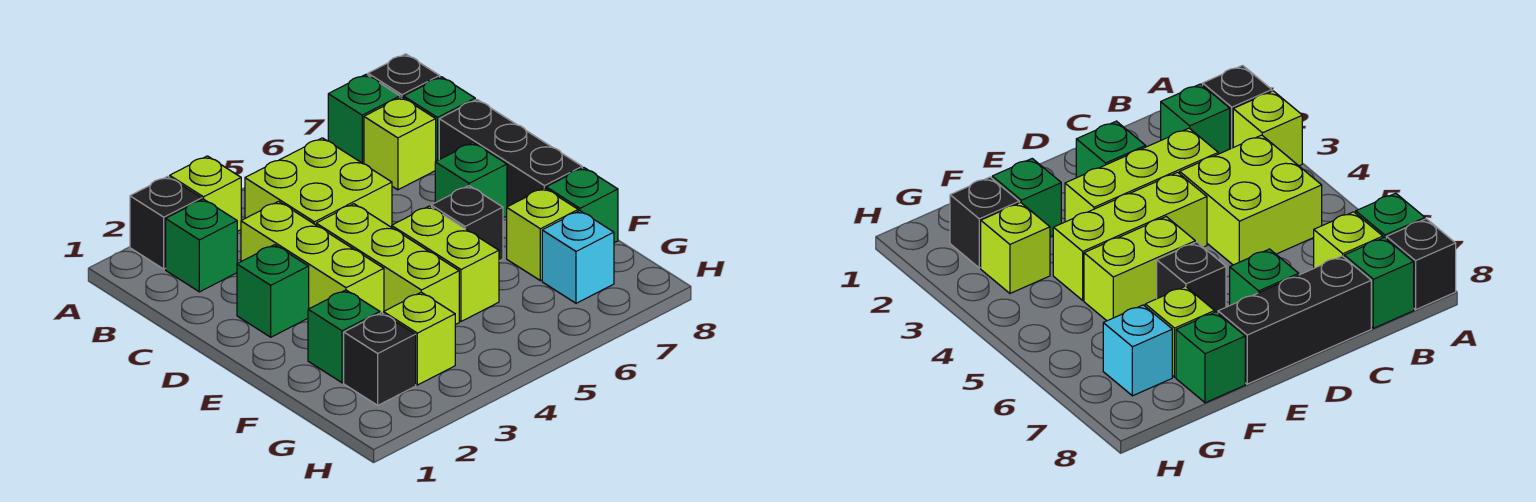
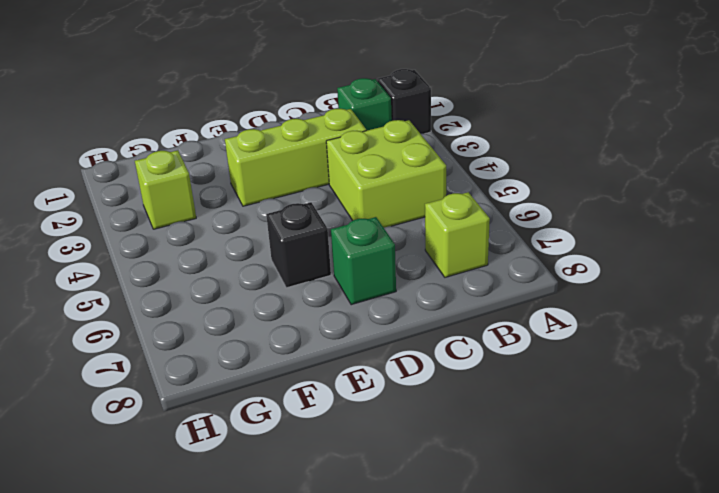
none -> lime brick A3 level 1
none -> green brick A7 level 1
none -> black brick A8 level 1

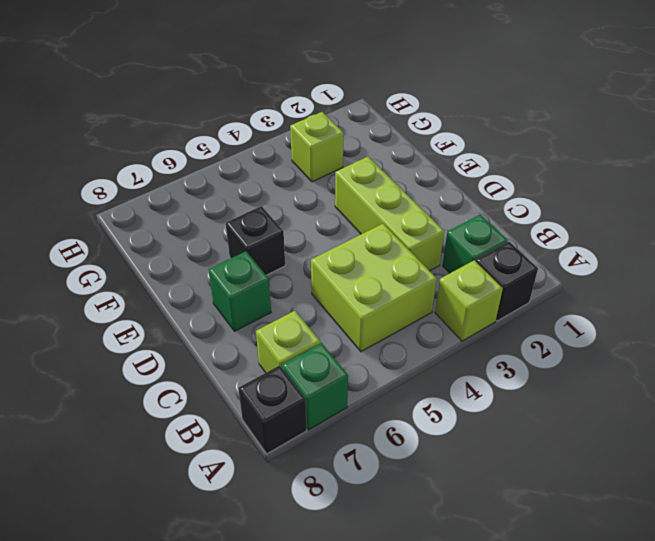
none -> green brick B8 level 1
none -> black brick C8:E8 level 1
none -> green brick D2 level 1

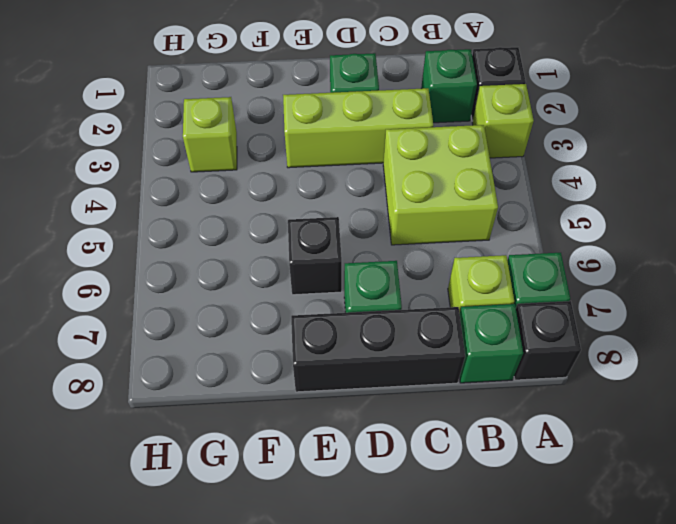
none -> lime brick D4:F4 level 1
none -> lime brick E5:F5 level 1
none -> green brick F2 level 1

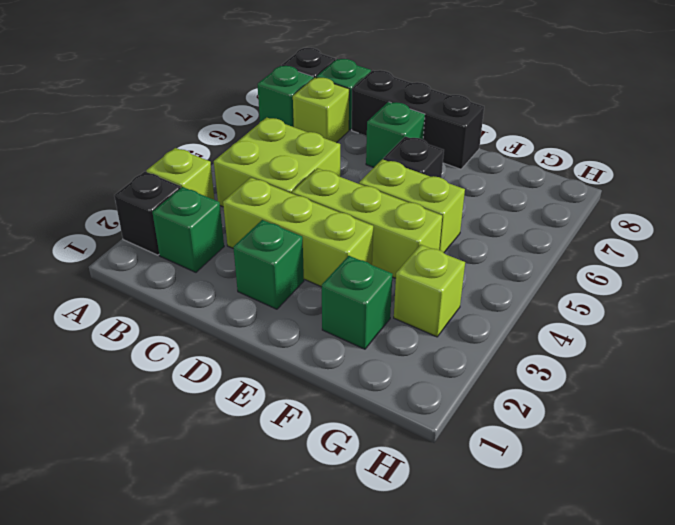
none -> lime brick F7 level 1
none -> green brick F8 level 1
none -> black brick G2 level 1

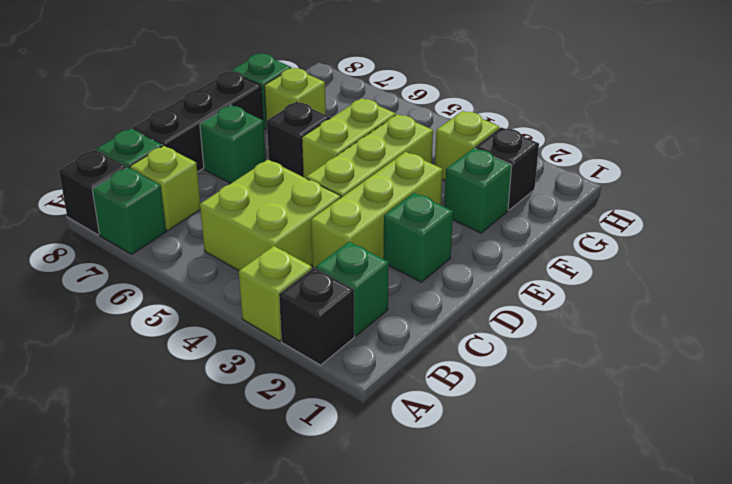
none -> cyan brick G7 level 1

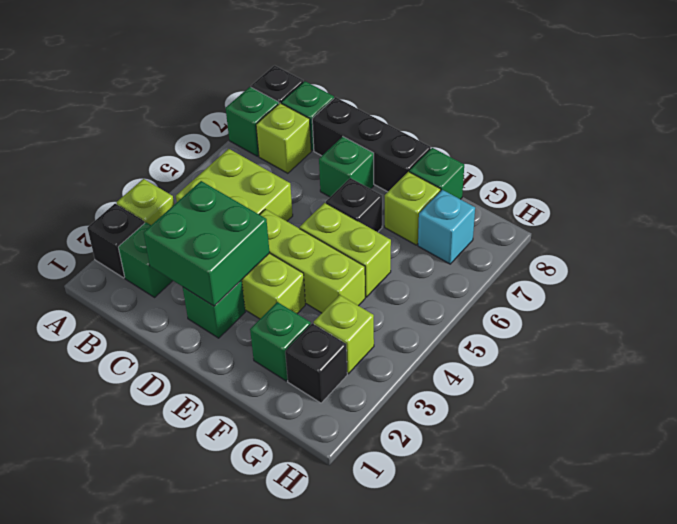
green brick C2:D3 level 2 -> none

